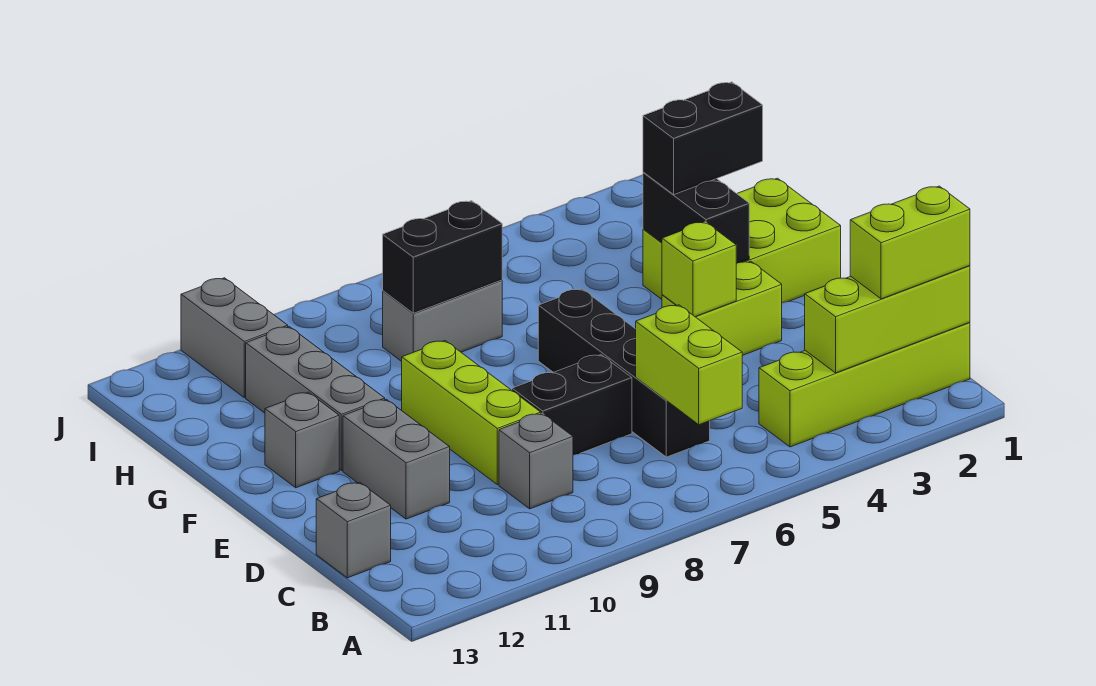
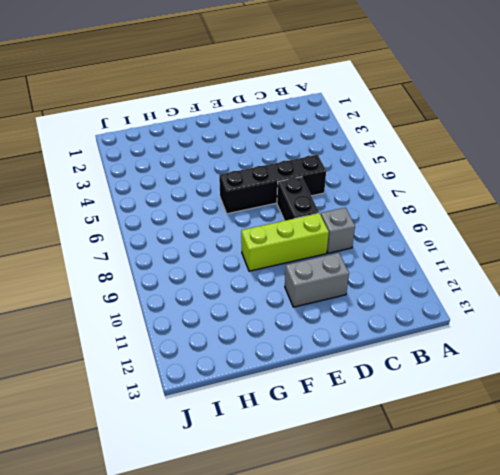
none -> lime brick B1:B4 level 1
none -> grey brick C13 level 1
none -> lime brick E3:E4 level 1

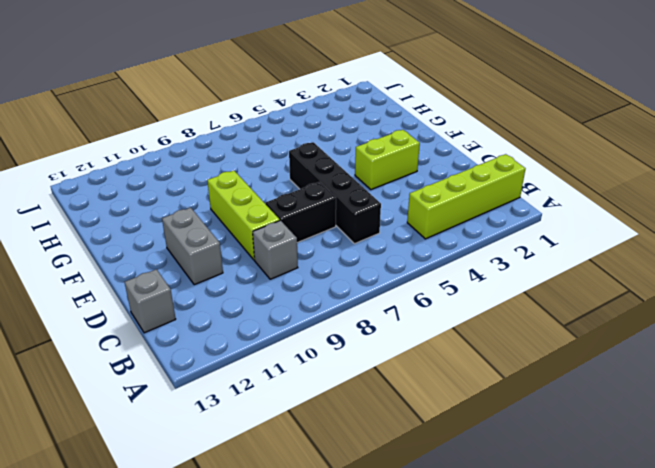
none -> lime brick F1:G3 level 1
none -> grey brick F11:H11 level 1
none -> grey brick F12 level 1

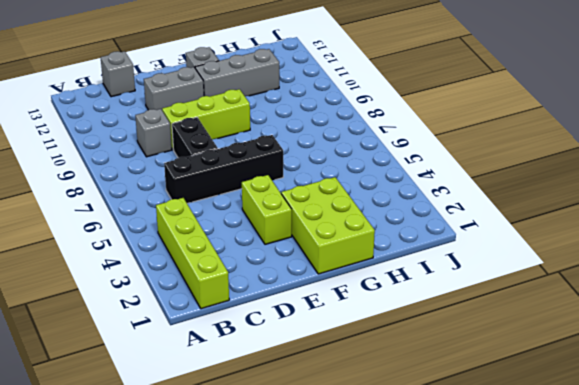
none -> grey brick H7:H8 level 1
none -> grey brick I11:J11 level 1
none -> lime brick B1:B3 level 2

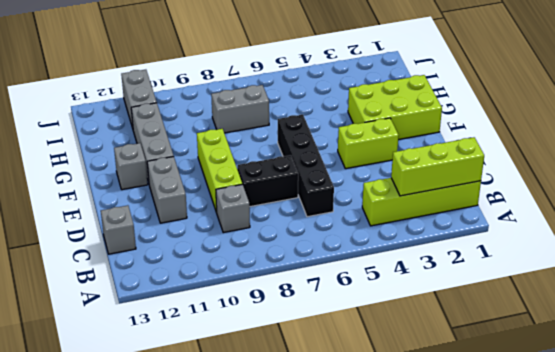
none -> lime brick B6:C6 level 2
none -> lime brick E4 level 2
none -> black brick F3:G3 level 2

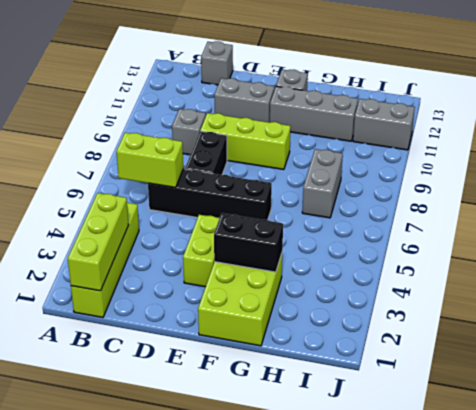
none -> lime brick E4 level 2
none -> black brick H7:H8 level 2
none -> lime brick B1:B2 level 3

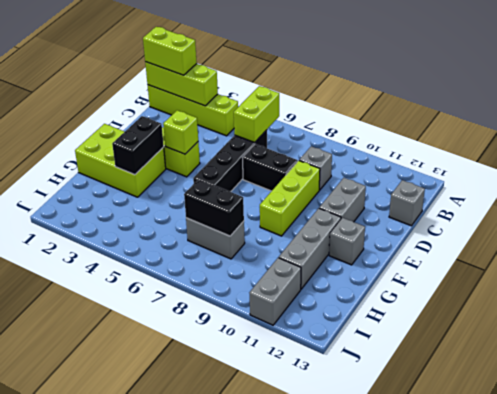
none -> black brick G2:G3 level 3

